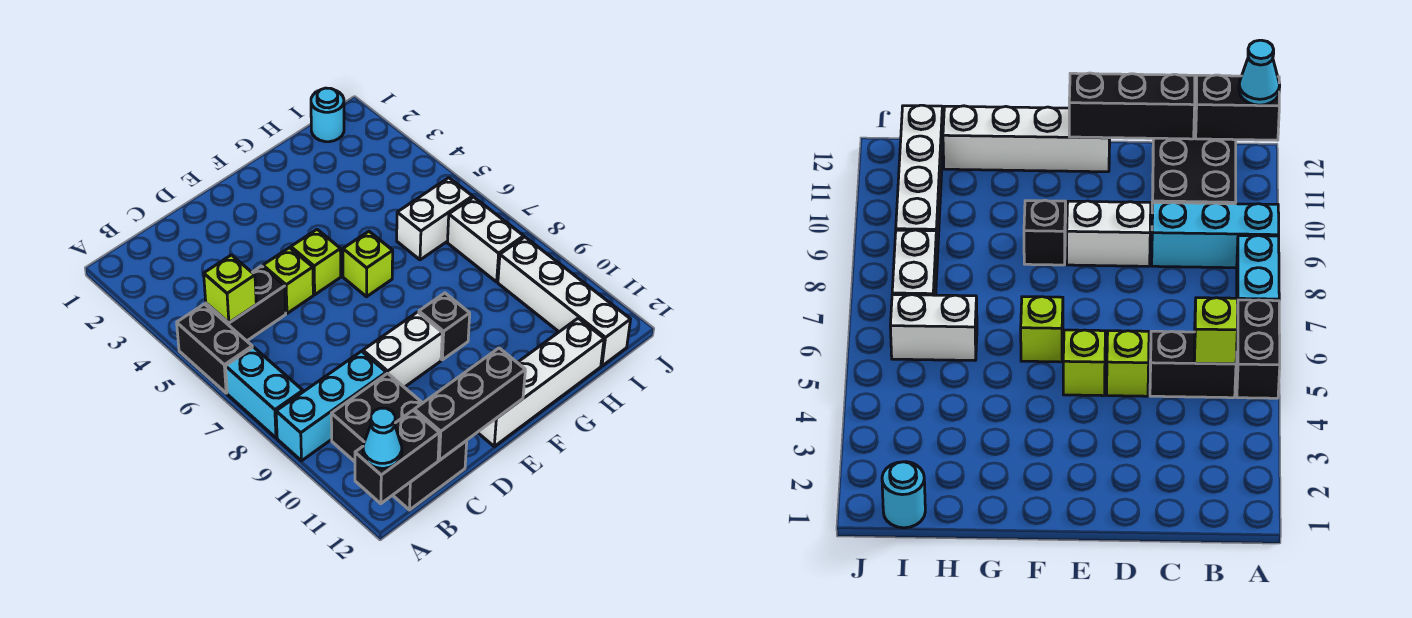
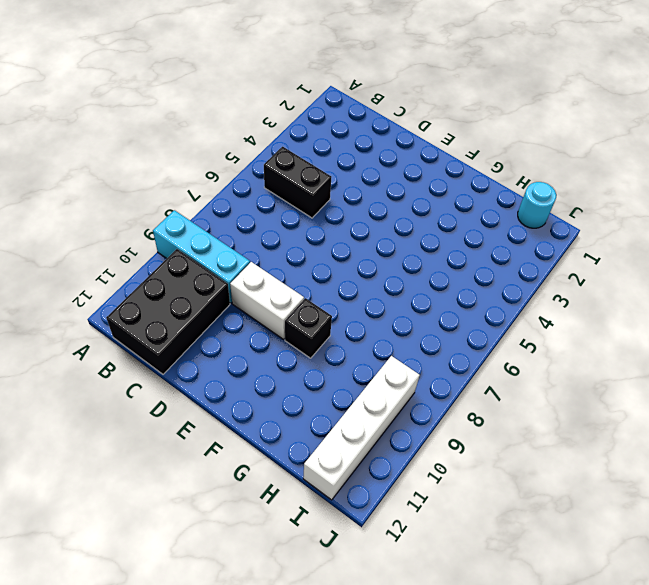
none -> black brick A5:A6 level 1
none -> cyan brick A7:A8 level 1
none -> lime brick D5 level 1

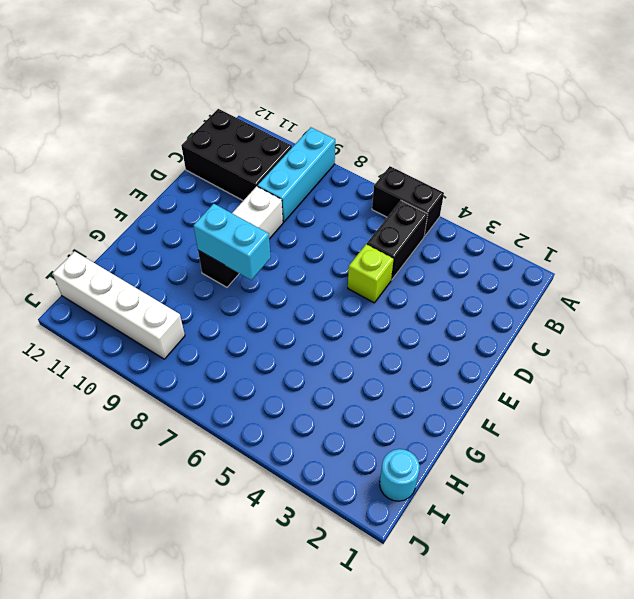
cyan brick F8:F9 level 2 -> cyan brick A7:A8 level 1
none -> lime brick E5 level 1
none -> white brick E12:H12 level 1
none -> lime brick F6 level 1

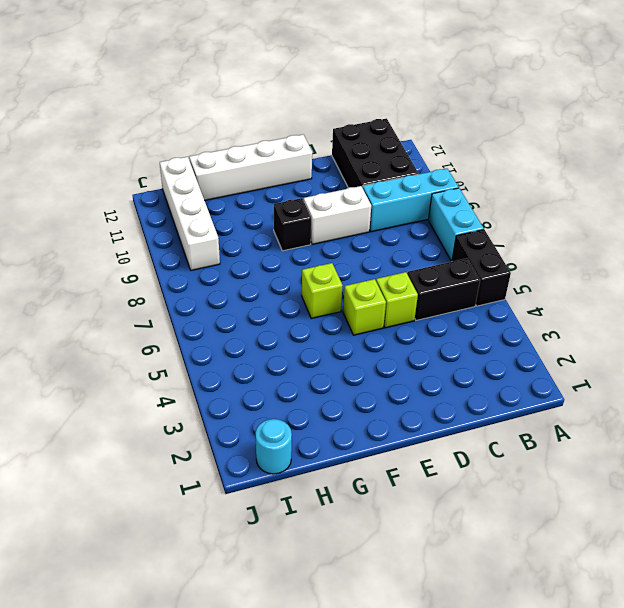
none -> white brick H6:I6 level 1
none -> white brick I7:I8 level 1
none -> black brick A12:B12 level 2

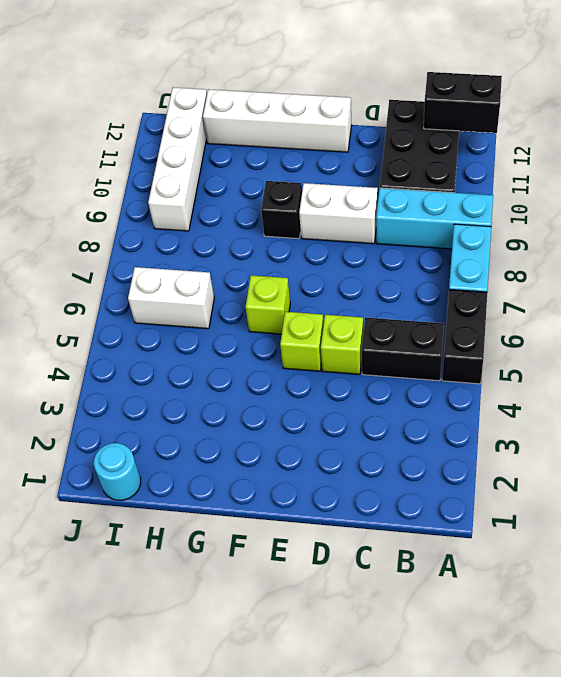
none -> white brick I7:I8 level 1
none -> lime brick B5 level 2
none -> black brick C12:E12 level 2

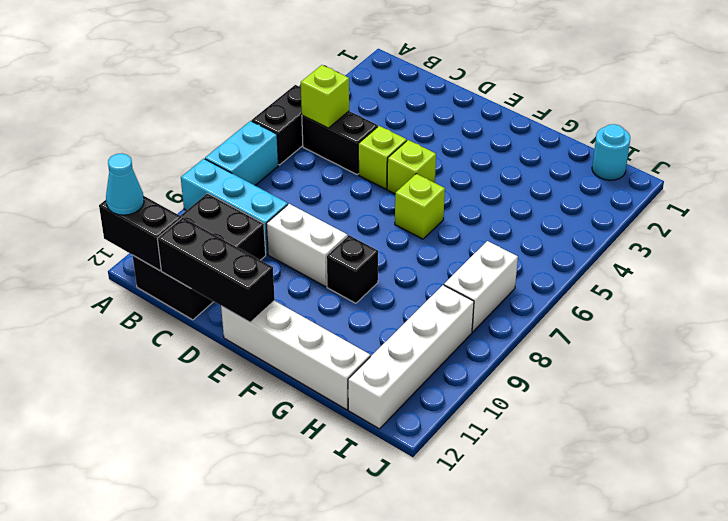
none -> white brick H6:I6 level 1

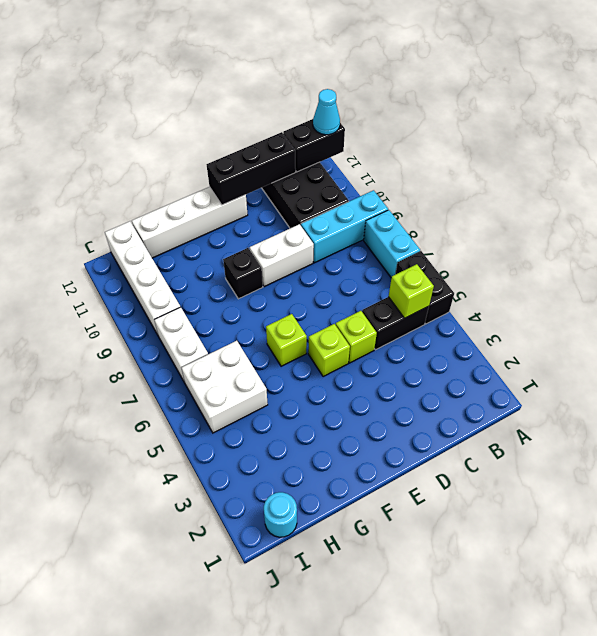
white brick H5:I6 level 1 -> white brick H6:I6 level 1

